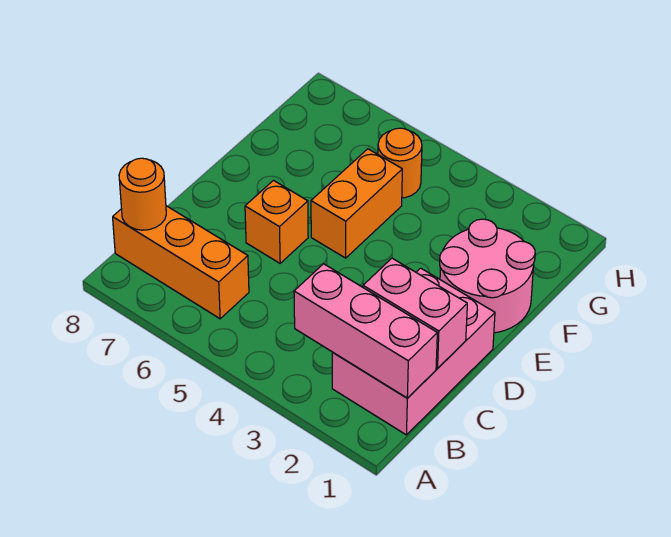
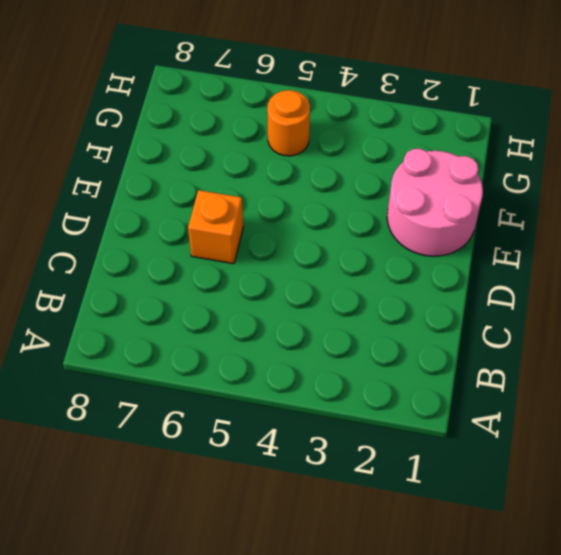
none -> pink brick B1:D2 level 1
none -> orange brick B6:B8 level 1

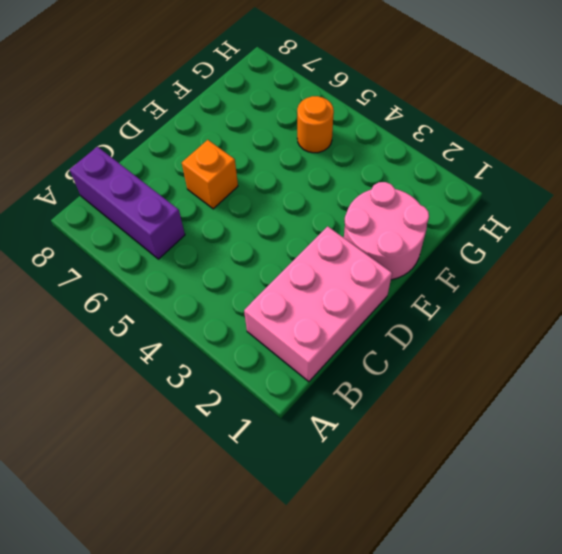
purple brick B6:B8 level 1 -> orange brick B6:B8 level 1
none -> orange brick E5:F5 level 1
none -> pink brick B1:B3 level 2

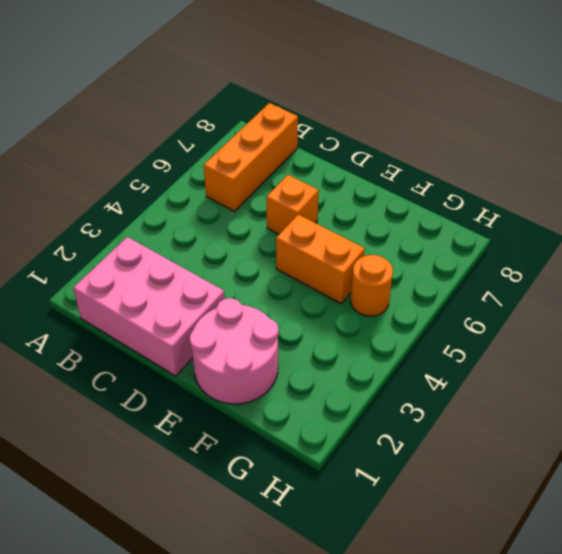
none -> pink brick B1:B3 level 2
none -> orange round brick B8 level 2

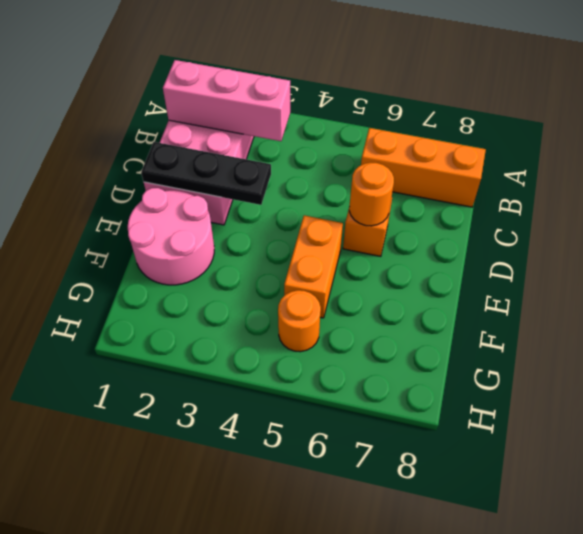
black plate D1:D3 level 2 -> none
orange round brick D6 level 2 -> orange round brick B8 level 2
none -> pink brick C1:C2 level 2

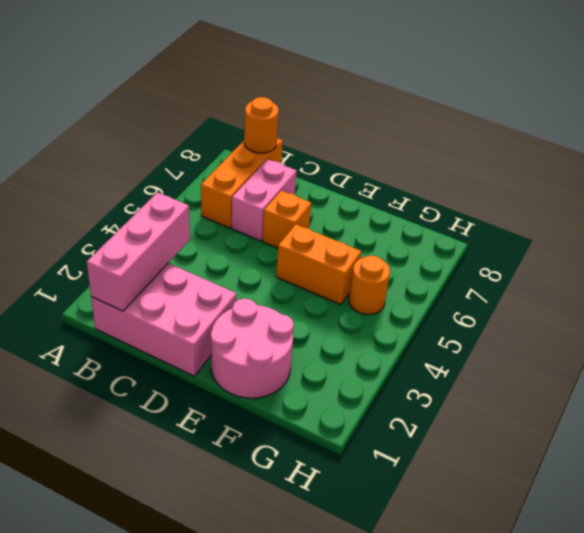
pink brick C6:C7 level 1 -> pink brick C1:C2 level 2

